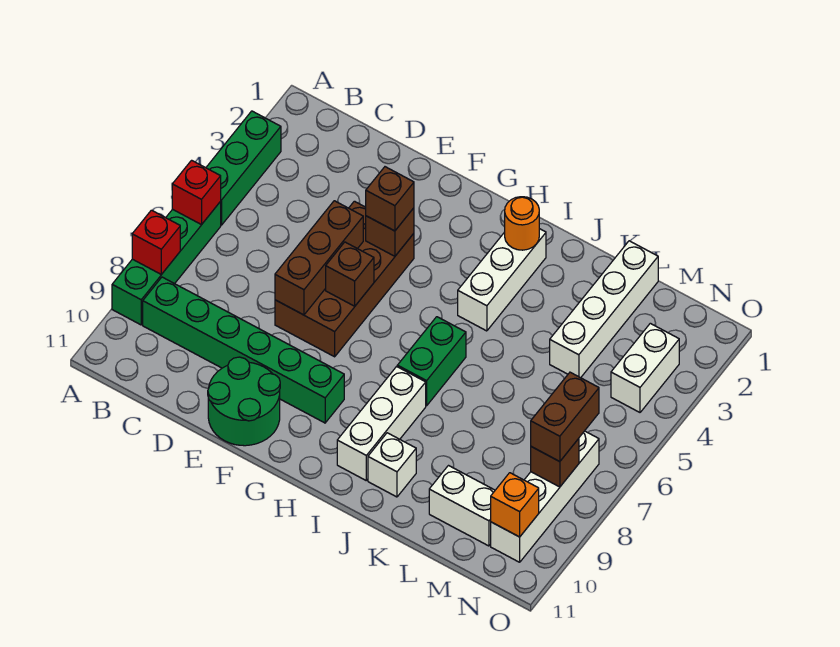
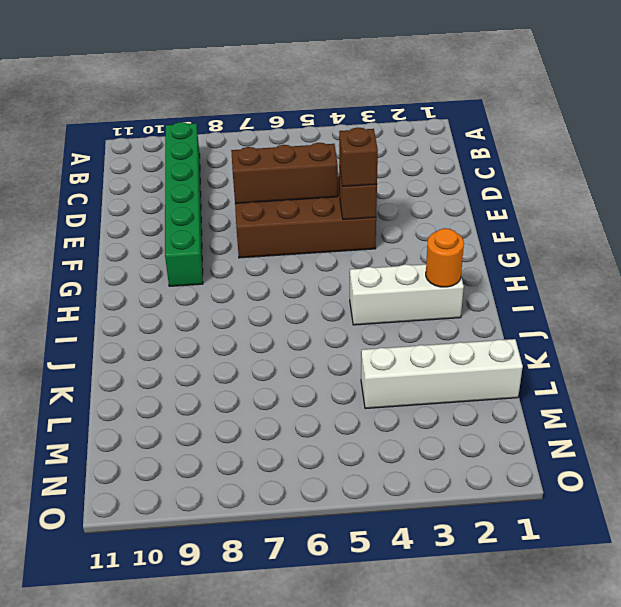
none -> green brick A3:A5 level 1
none -> green brick A6:A9 level 1
none -> green round brick E10:F11 level 1

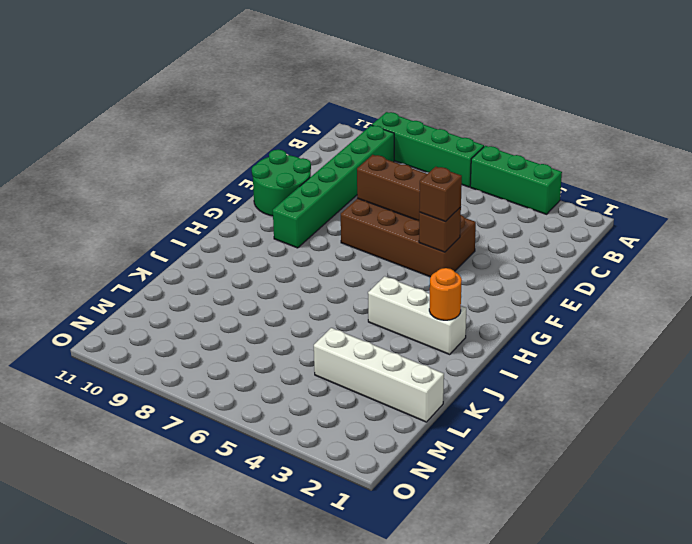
none -> green brick I6:I7 level 1
none -> white brick I8:I10 level 1
none -> white brick J10 level 1

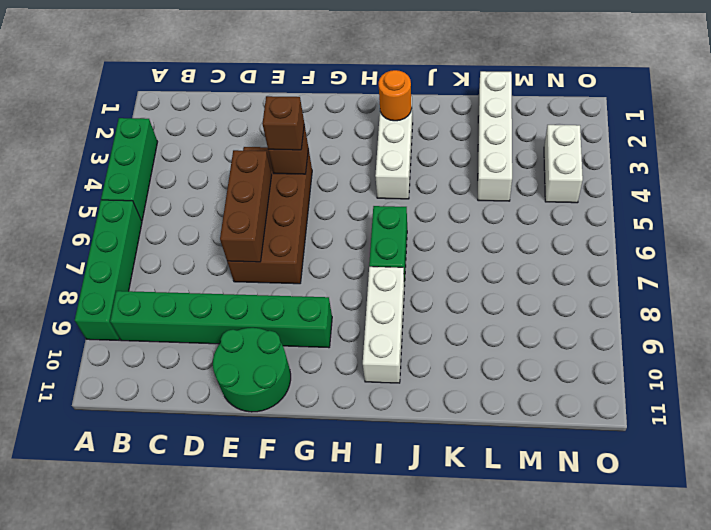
none -> white brick J10 level 1
none -> white brick L10:M10 level 1
none -> white brick N7:N10 level 1

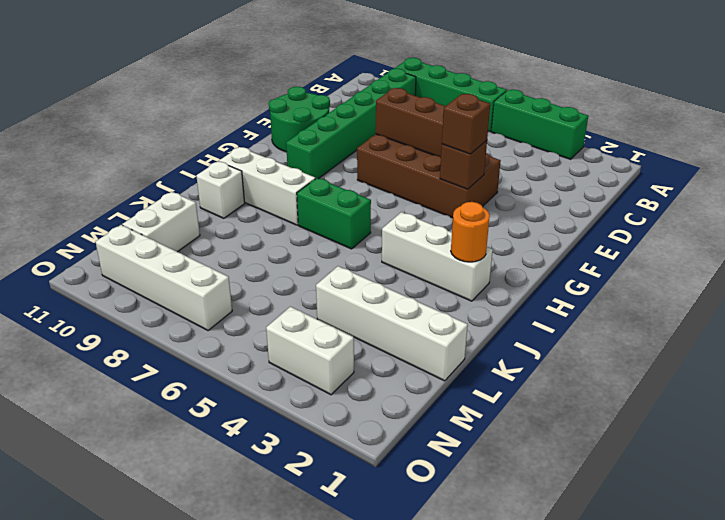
none -> red brick A6 level 2
none -> red brick A8 level 2
none -> brown brick F6 level 2

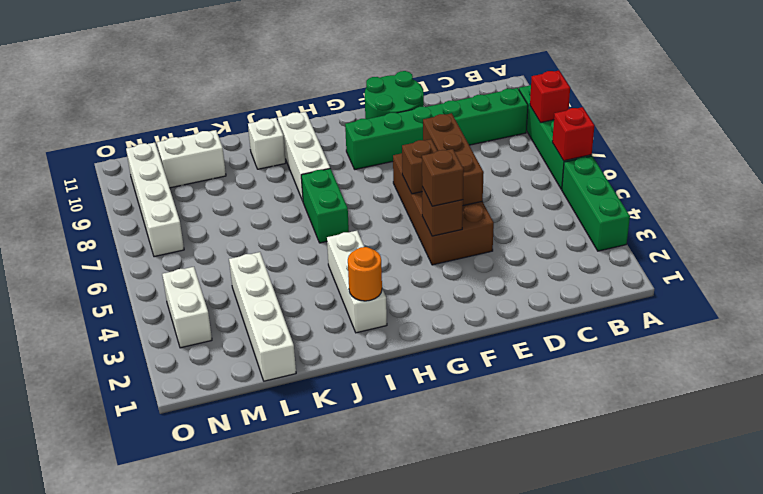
none -> brown brick N8 level 2
none -> orange brick N10 level 2
none -> brown brick N7:N8 level 3

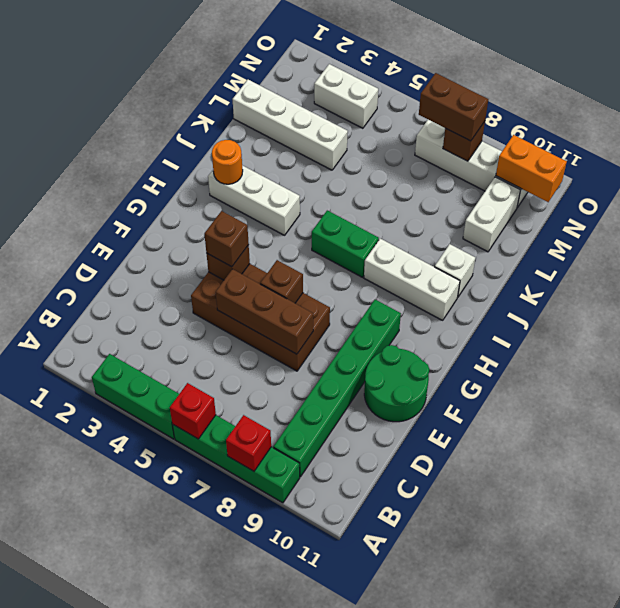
orange brick N10:N11 level 2 -> orange brick N10 level 2

